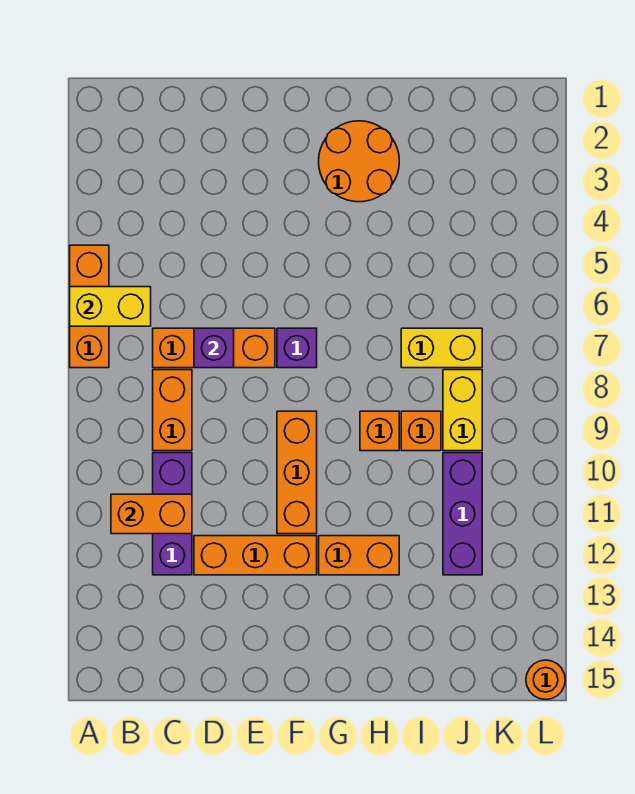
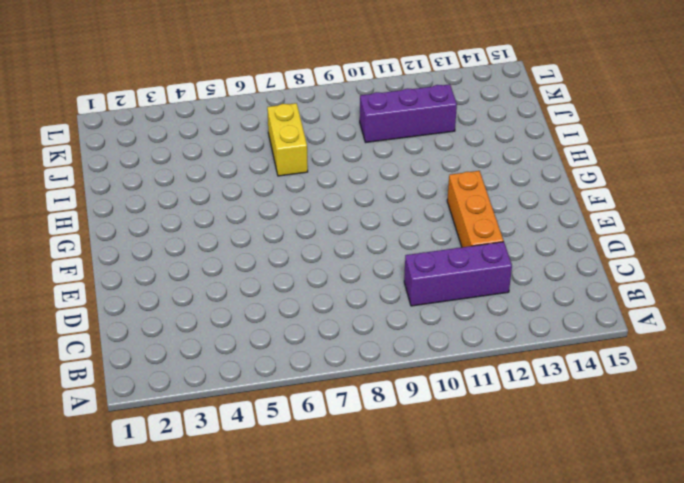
none -> orange brick A5:A7 level 1
none -> orange brick C7:E7 level 1
none -> orange brick C8:C9 level 1

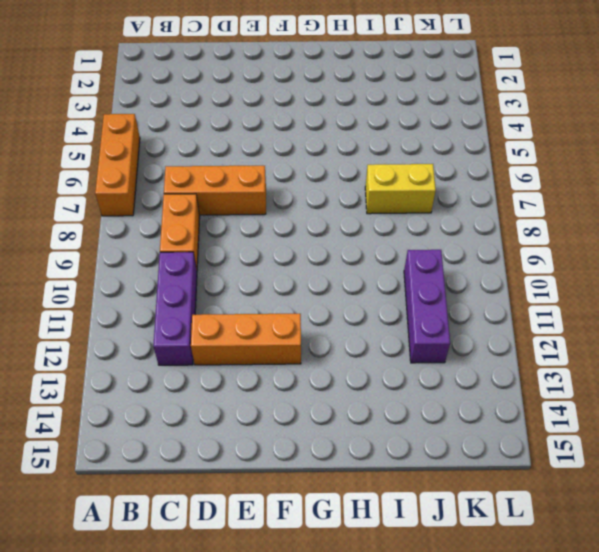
none -> purple brick F7 level 1
none -> orange brick F9:F11 level 1
none -> orange round brick G2:H3 level 1

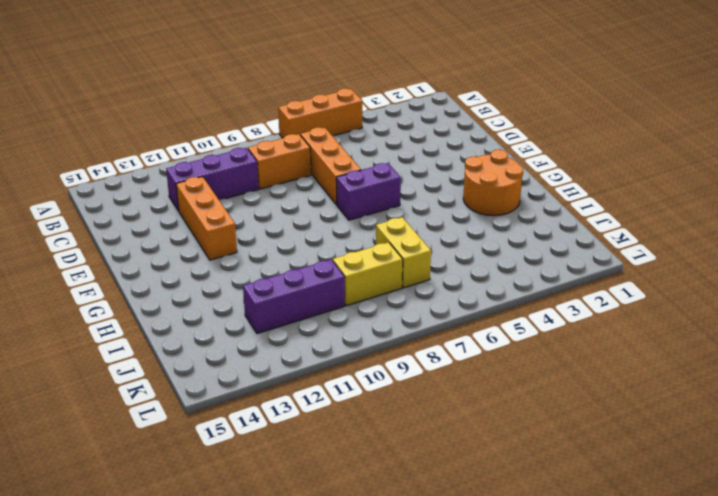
purple brick F6:F7 level 1 -> purple brick F7 level 1
none -> orange brick F9:F11 level 1
none -> orange brick G12:H12 level 1
none -> orange brick H9 level 1

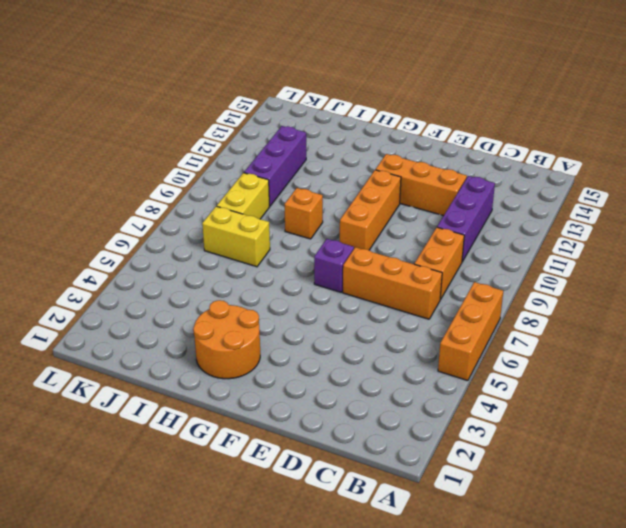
none -> orange brick G12:H12 level 1
none -> orange brick I9 level 1
none -> orange round brick L15 level 1

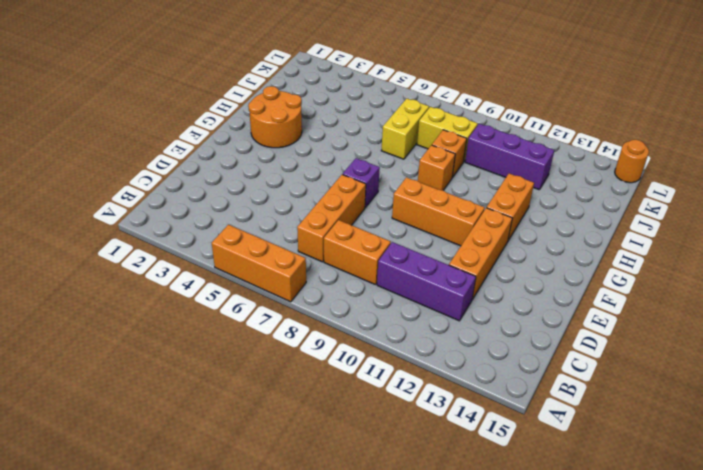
none -> yellow brick A6:B6 level 2
none -> orange brick B11:C11 level 2
none -> purple brick D7 level 2

